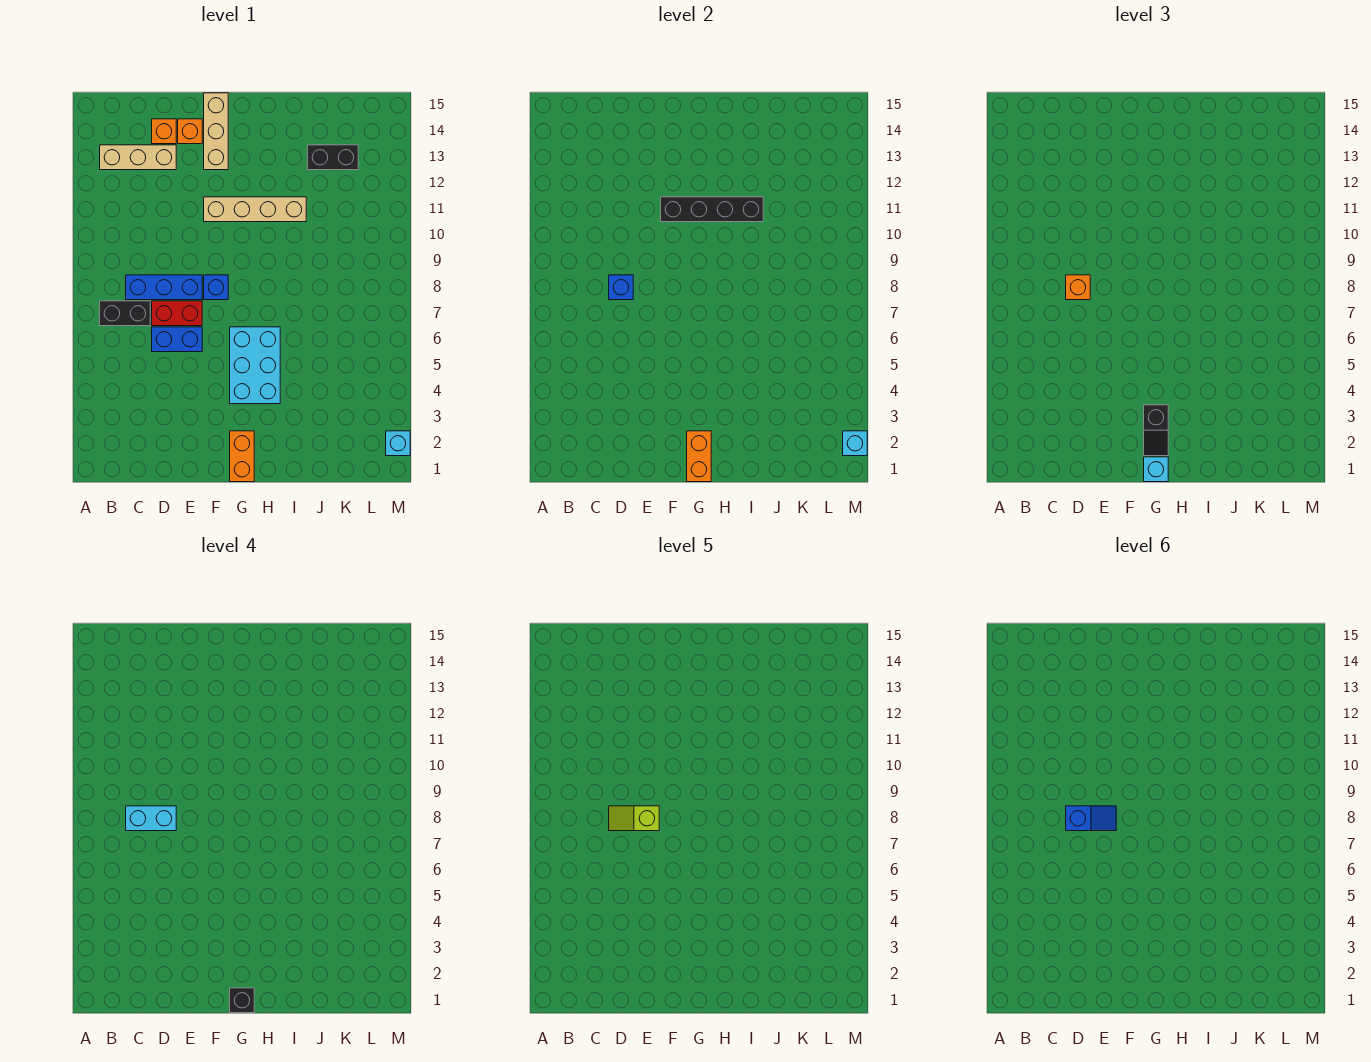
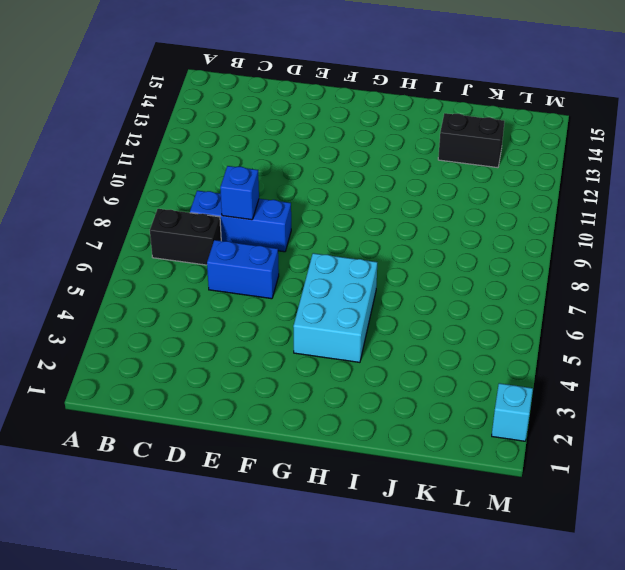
none -> tan brick B13:D13 level 1
none -> red brick D7:E7 level 1
none -> orange brick D14 level 1

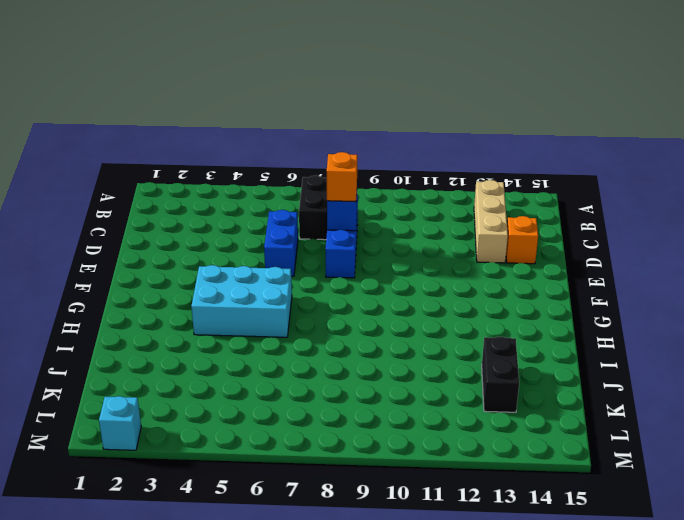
none -> red brick D7:E7 level 1
none -> orange brick E14 level 1
none -> blue brick F8 level 1

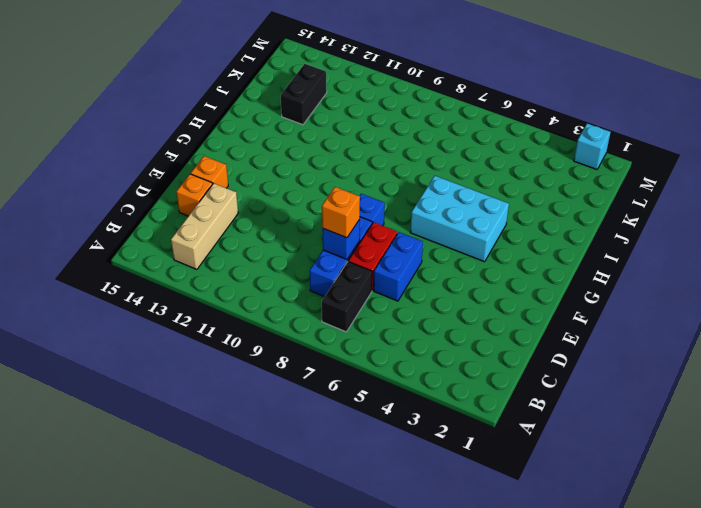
none -> tan brick F11:I11 level 1
none -> tan brick F13:F15 level 1
none -> orange brick G1:G2 level 1

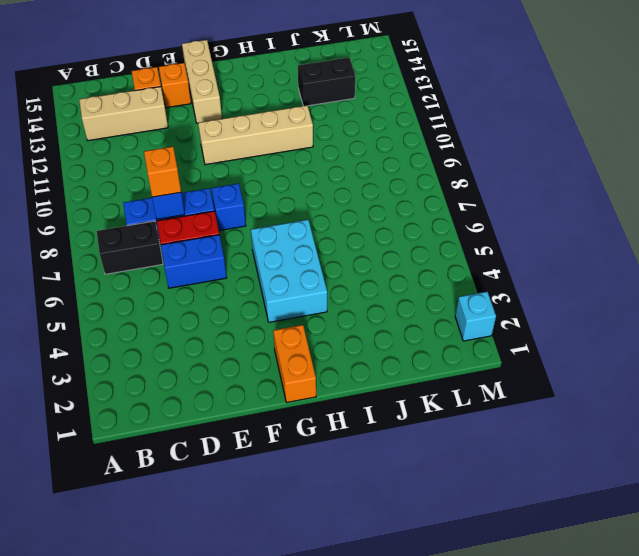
none -> black brick F11:I11 level 2
none -> orange brick G1:G2 level 2
none -> cyan brick M2 level 2

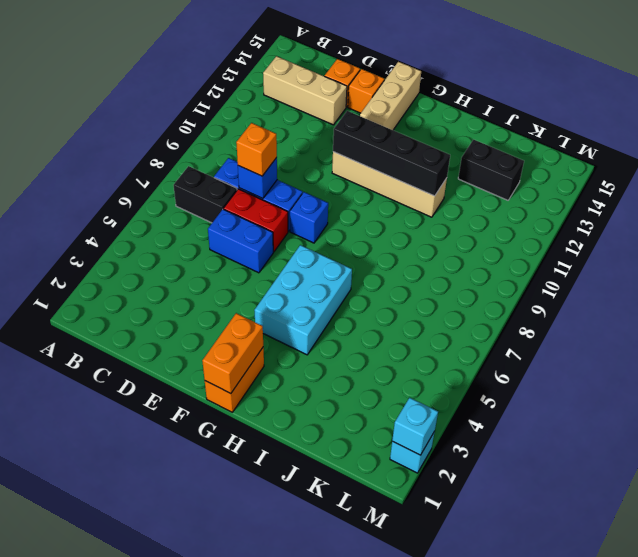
none -> cyan brick G1 level 3
none -> black slope G2:G3 level 3 top 3
none -> cyan brick C8:D8 level 4

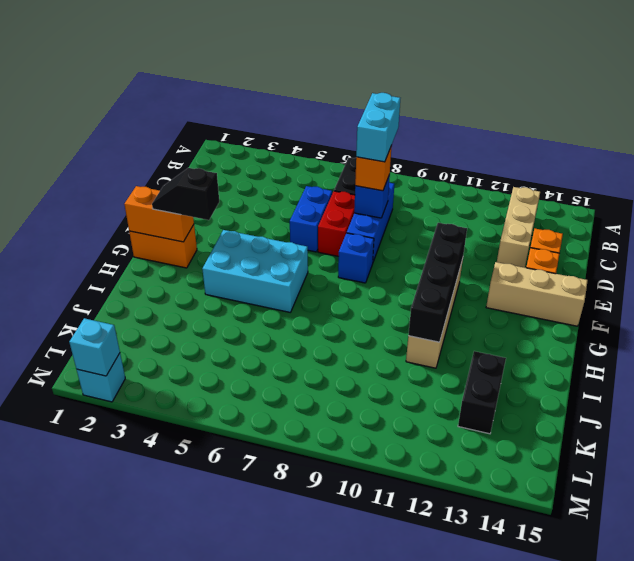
none -> cyan brick G1 level 3
none -> black brick G1 level 4
none -> lime slope D8:E8 level 5 top E

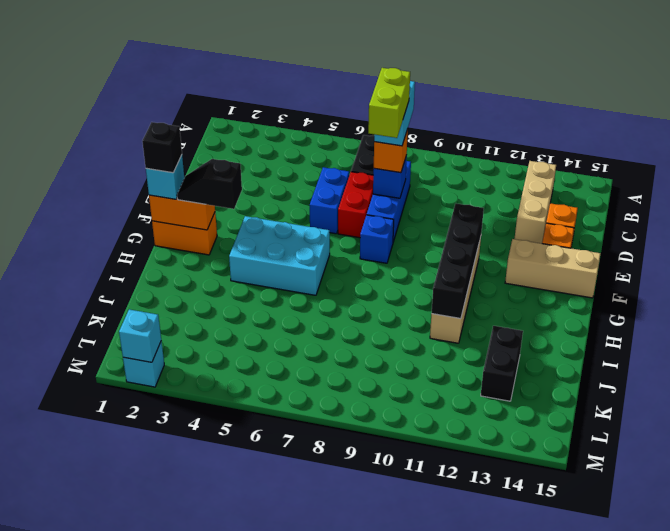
lime brick D8:E8 level 5 -> lime slope D8:E8 level 5 top E
none -> blue slope D8:E8 level 6 top D

